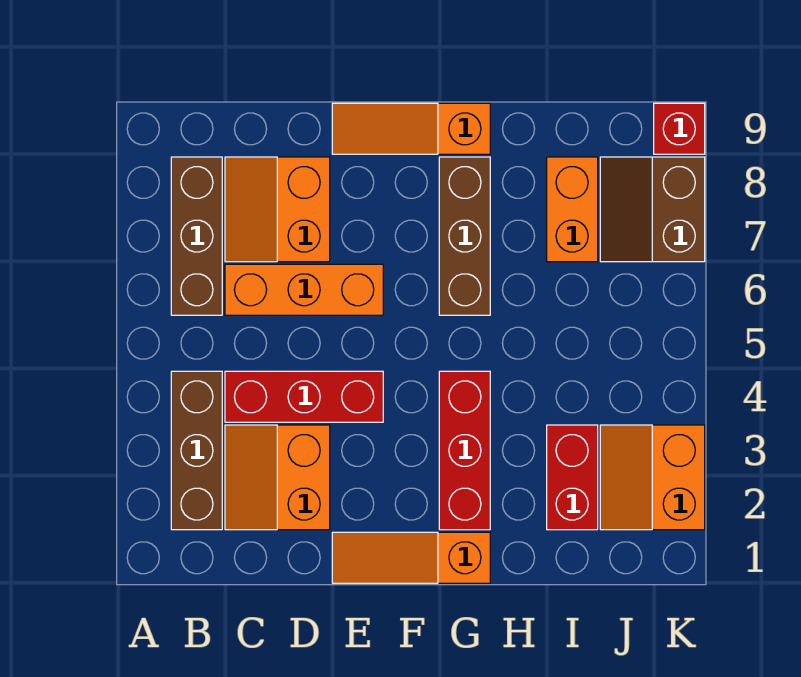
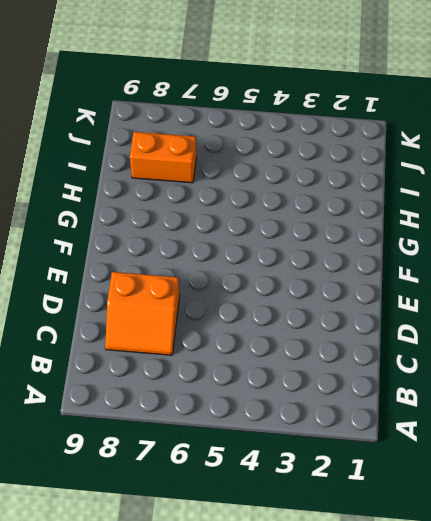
none -> brown brick B2:B4 level 1
none -> brown brick B6:B8 level 1
none -> orange slope C2:D3 level 1 top D

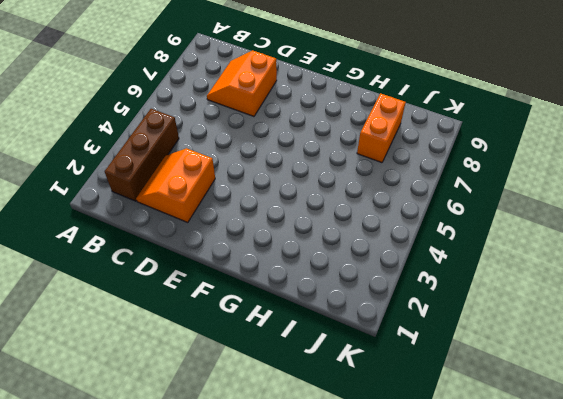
none -> brown brick B6:B8 level 1
none -> red brick C4:E4 level 1
none -> orange brick C6:E6 level 1

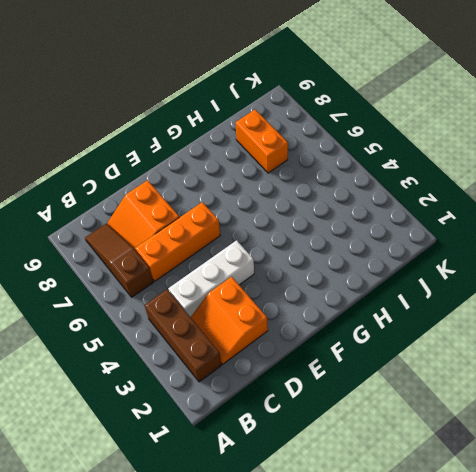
brown slope B6:B8 level 1 top 6 -> brown brick B6:B8 level 1
white brick C4:E4 level 1 -> red brick C4:E4 level 1
none -> orange slope E1:G1 level 1 top G
none -> orange slope E9:G9 level 1 top G
none -> red brick G2:G4 level 1

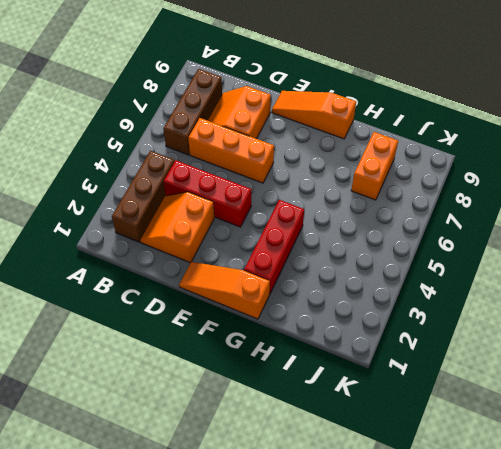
none -> brown brick G6:G8 level 1
none -> red brick I2:I3 level 1
none -> orange slope J2:K3 level 1 top K

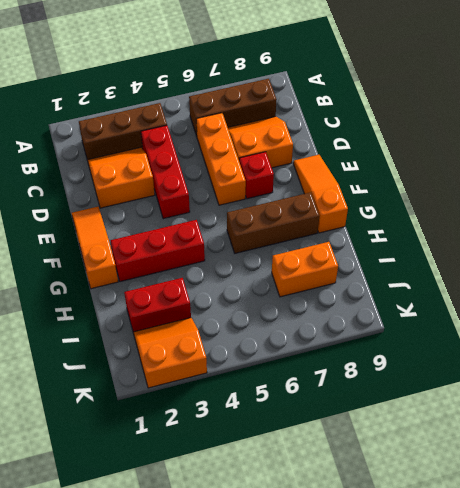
red brick E7 level 1 -> red brick K9 level 1
none -> brown slope J7:K8 level 1 top K

